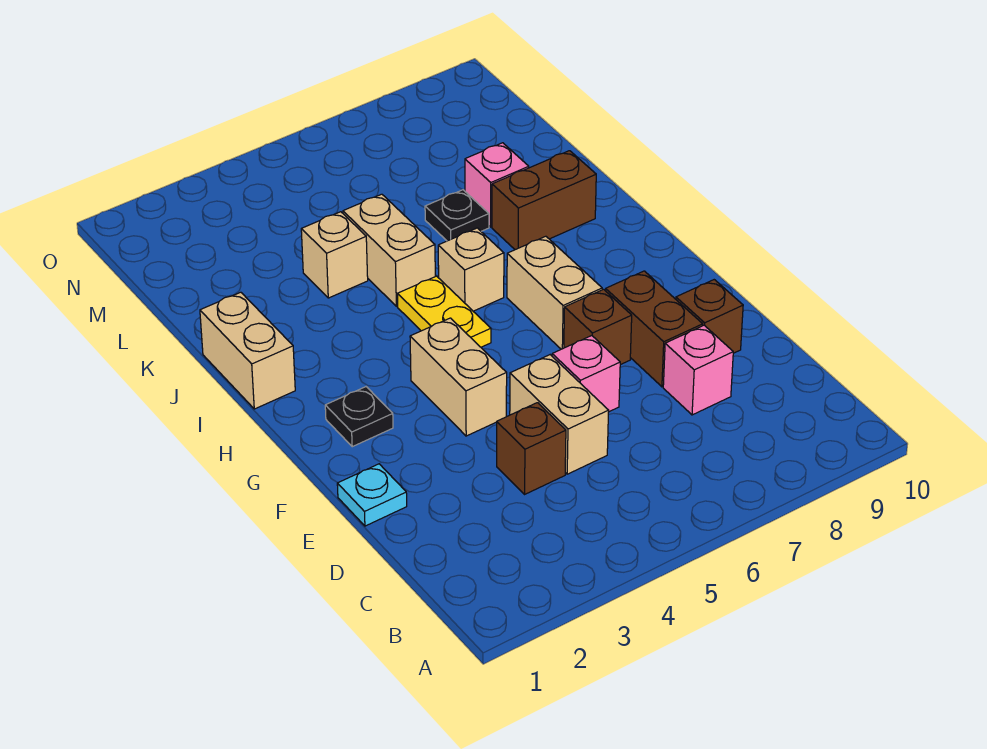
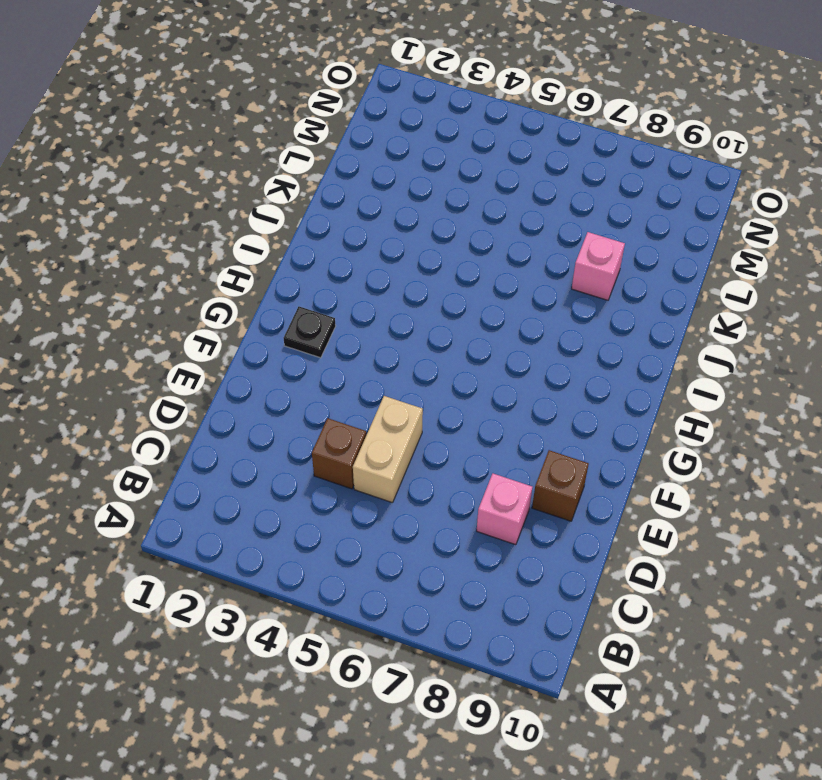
none -> cyan plate E1 level 1
none -> pink brick E6 level 1
none -> brown brick E8:F8 level 1

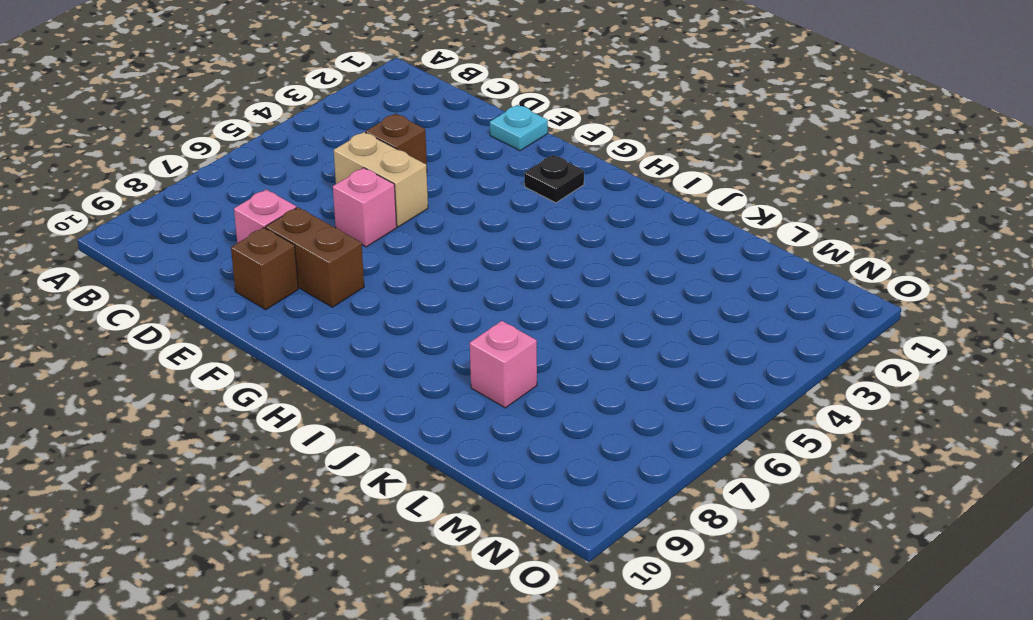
none -> tan brick F4:G4 level 1
none -> brown brick F7 level 1
none -> tan brick G7:H7 level 1

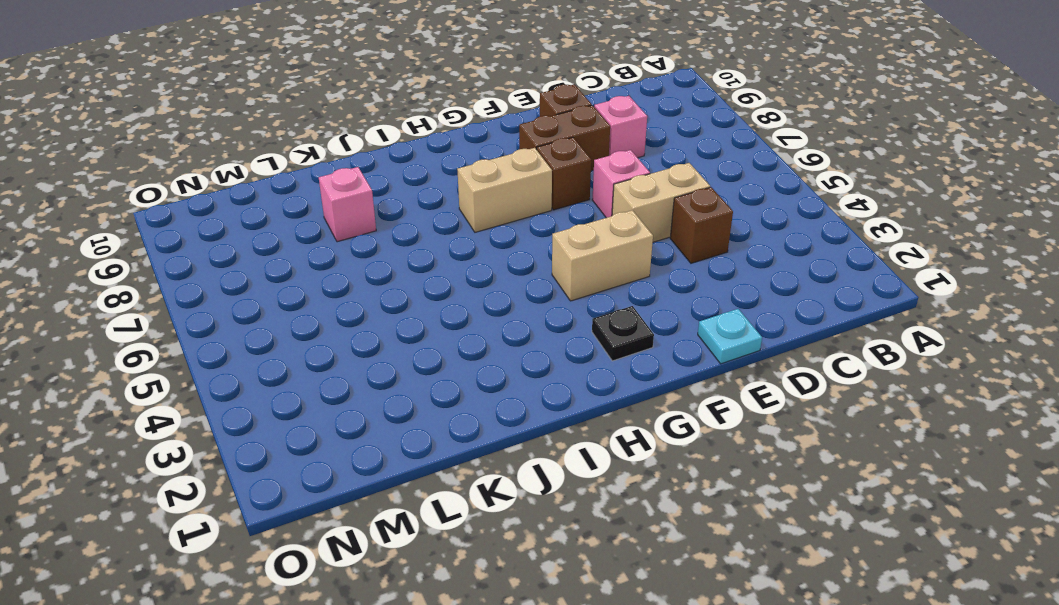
none -> yellow plate H5:I5 level 1
none -> tan brick I1:J1 level 1
none -> tan brick I6 level 1

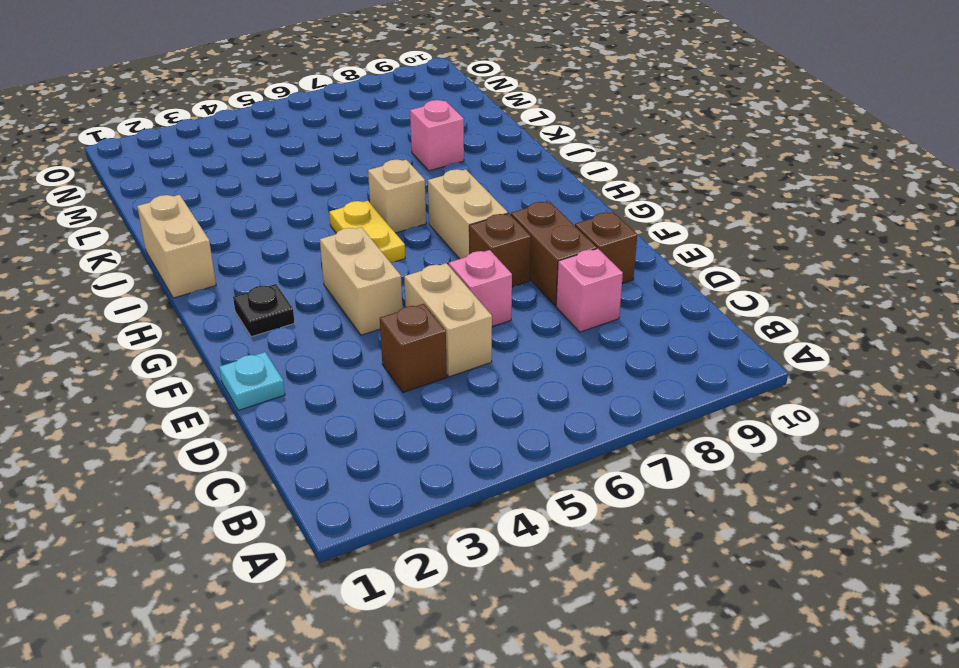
none -> tan brick J5:K5 level 1
none -> brown brick J8:J9 level 1
none -> tan brick K4 level 1

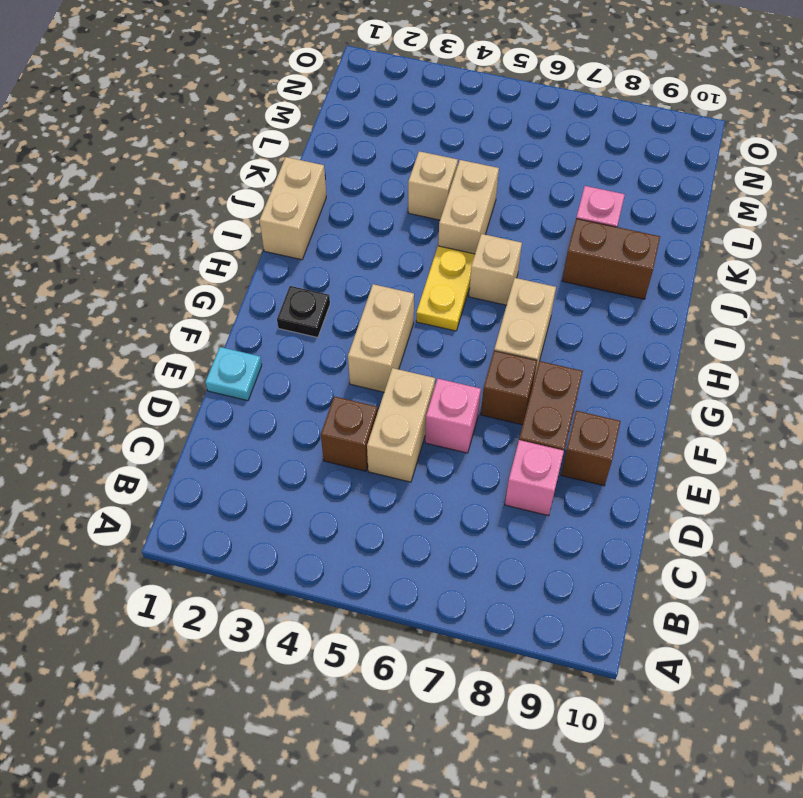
none -> black plate K7 level 1

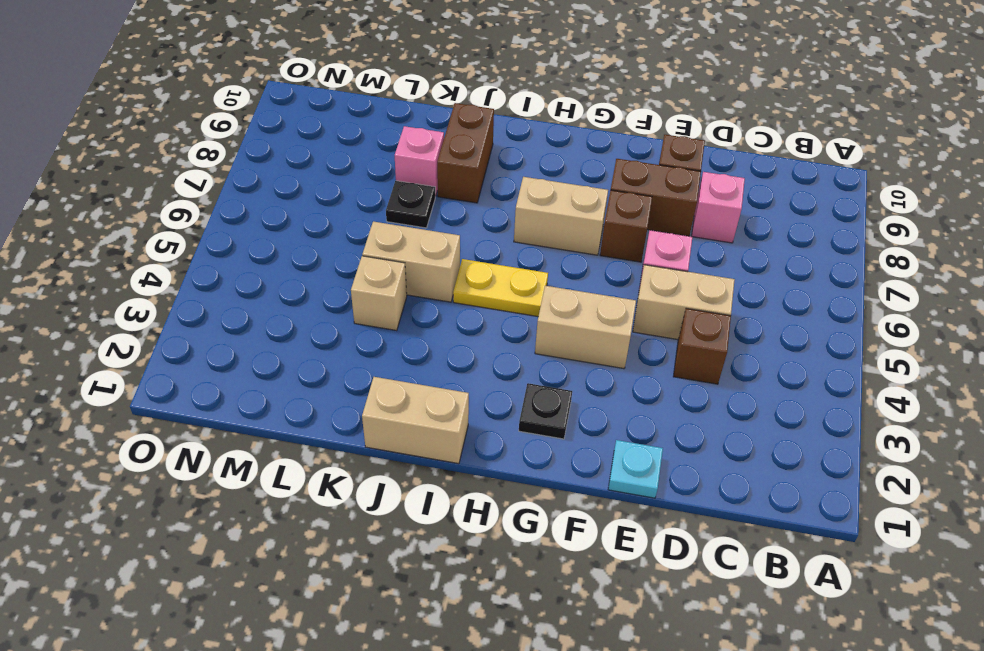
none -> tan brick I6 level 1

